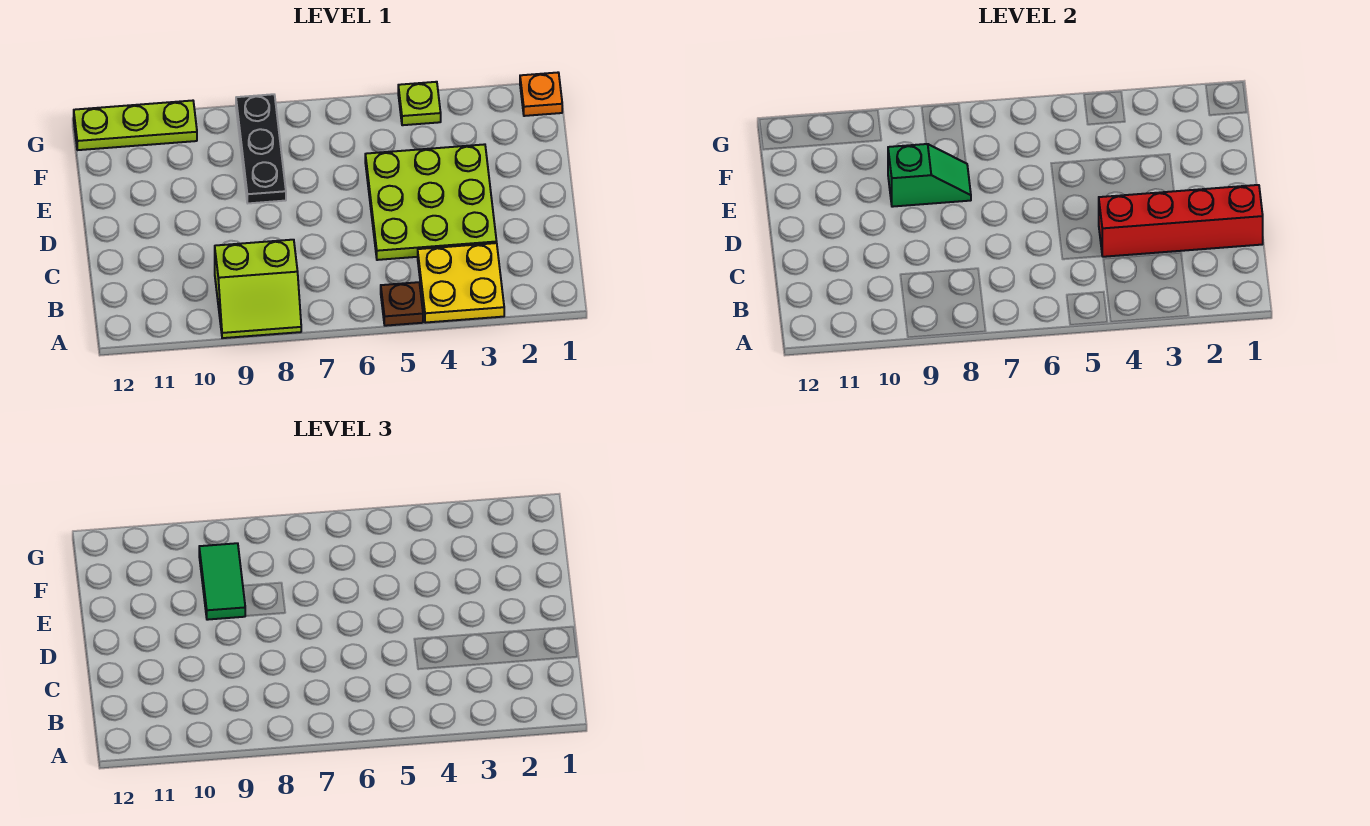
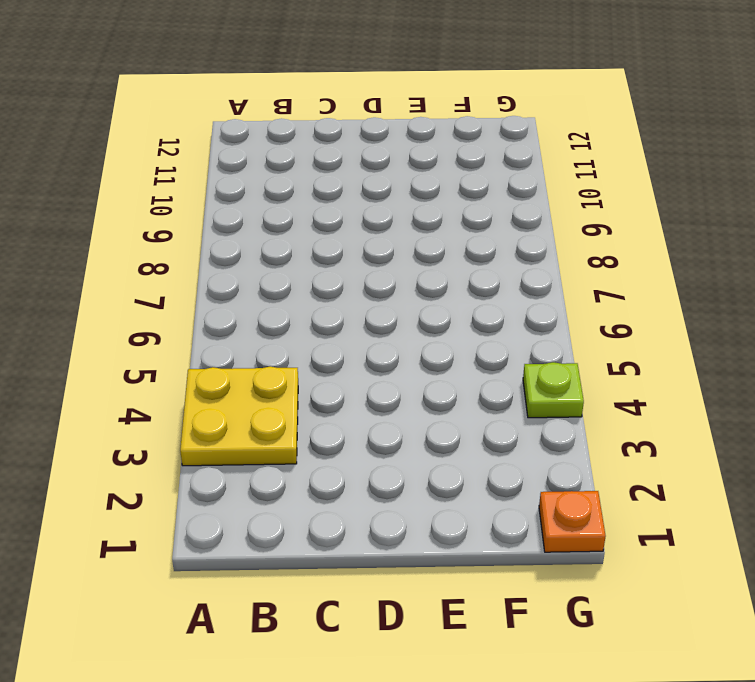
none -> brown plate A5 level 1
none -> lime slope A8:B9 level 1 top B

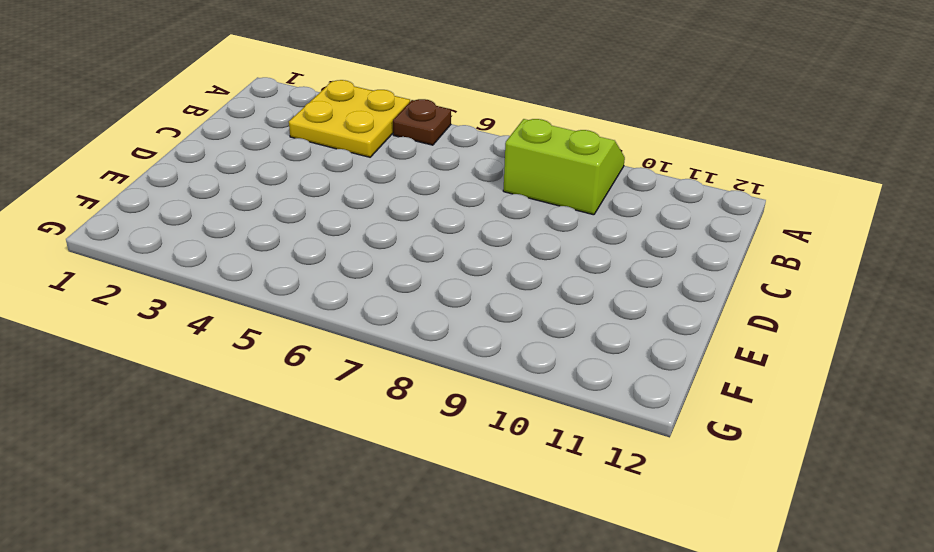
none -> lime plate C3:E5 level 1
none -> black plate E8:G8 level 1

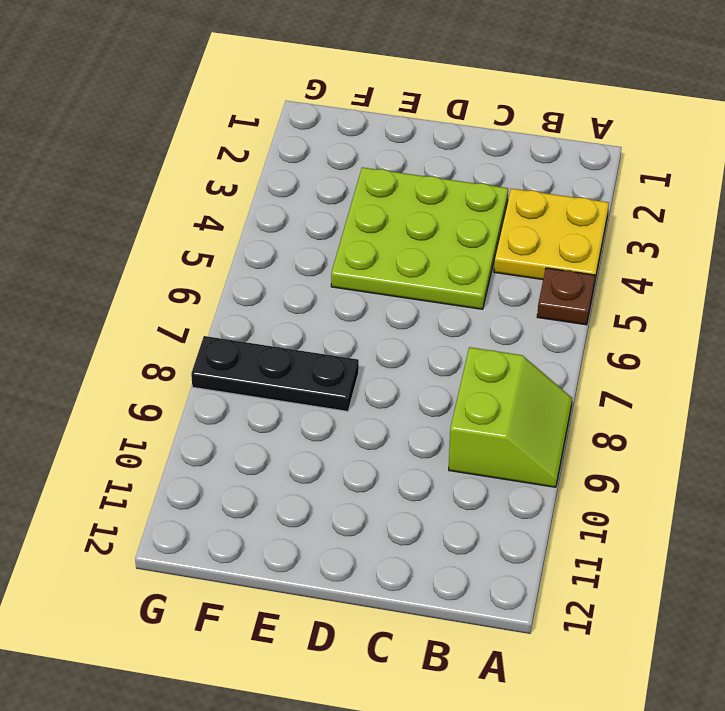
none -> orange plate G1 level 1
none -> lime plate G4 level 1

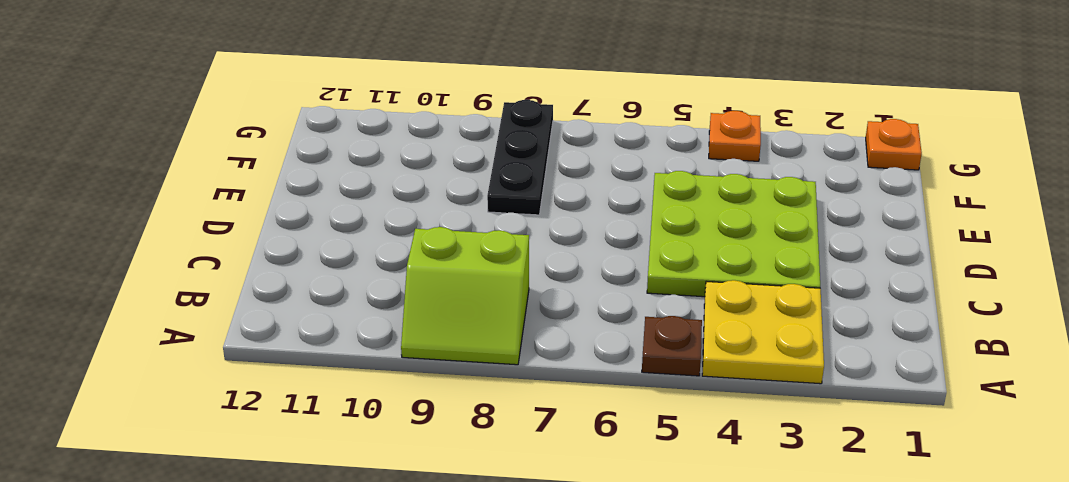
orange plate G4 level 1 -> lime plate G4 level 1
none -> lime plate G10:G12 level 1
none -> red brick C1:C4 level 2

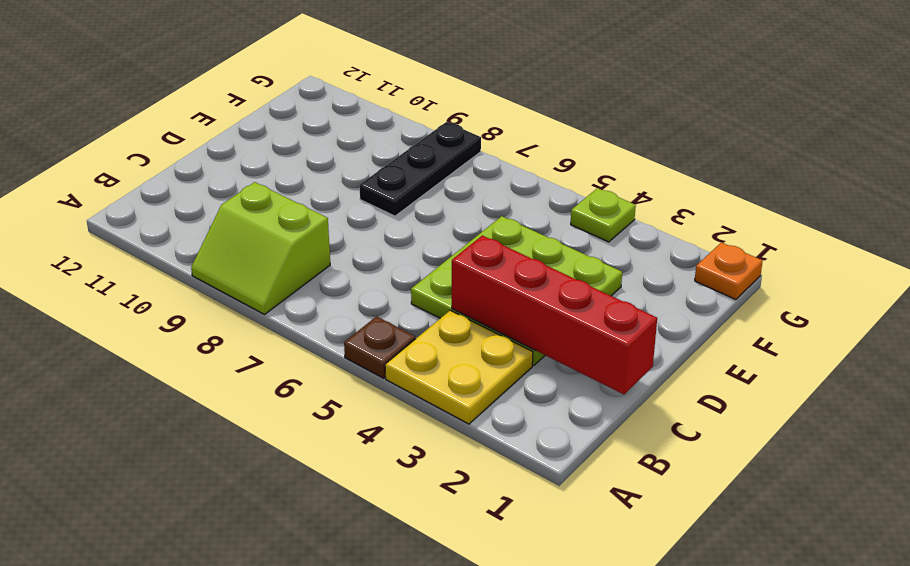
none -> lime plate G10:G12 level 1
none -> green slope E8:E9 level 2 top 9

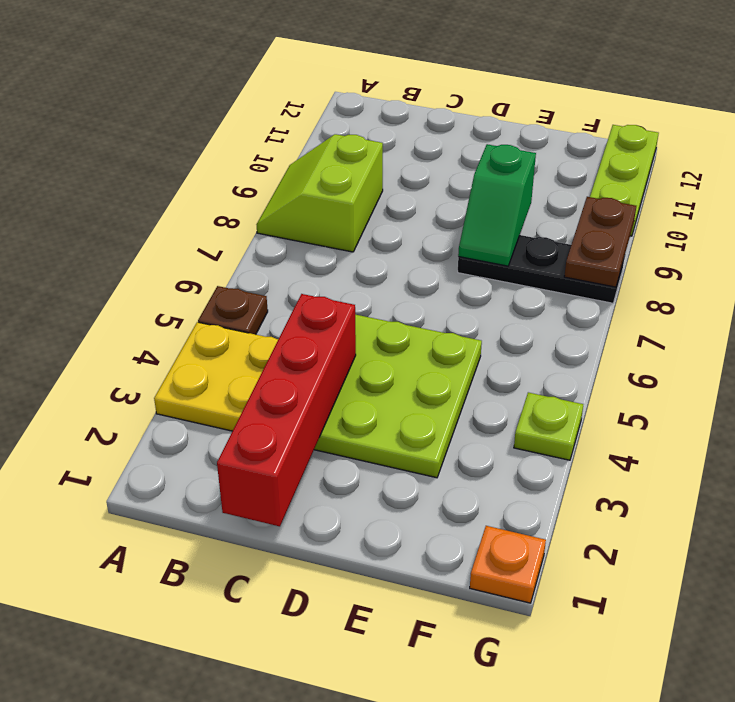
brown plate G8:G9 level 2 -> none
none -> green tile E9:F9 level 3

